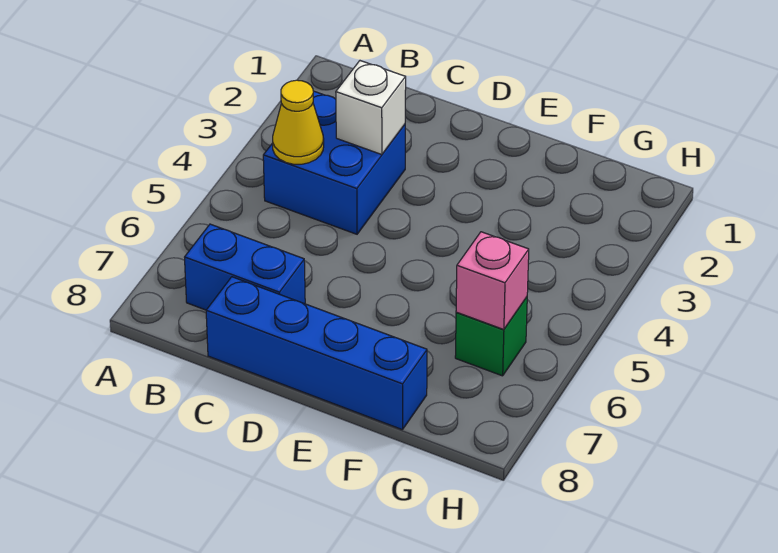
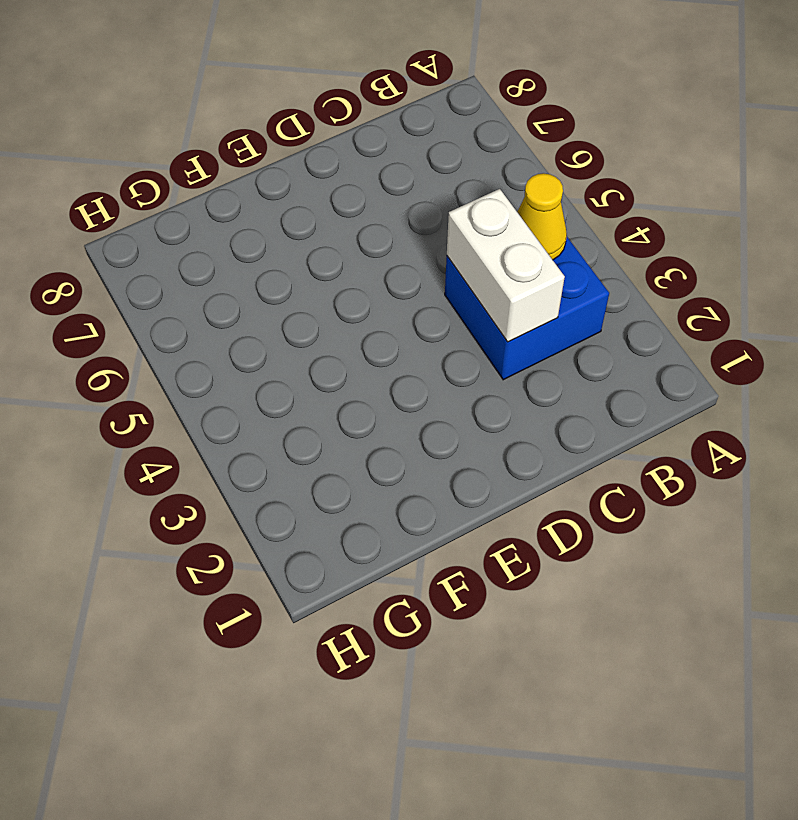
white brick C3:C4 level 2 -> white brick C3 level 2
none -> blue brick B7:C7 level 1
none -> blue brick C8:F8 level 1

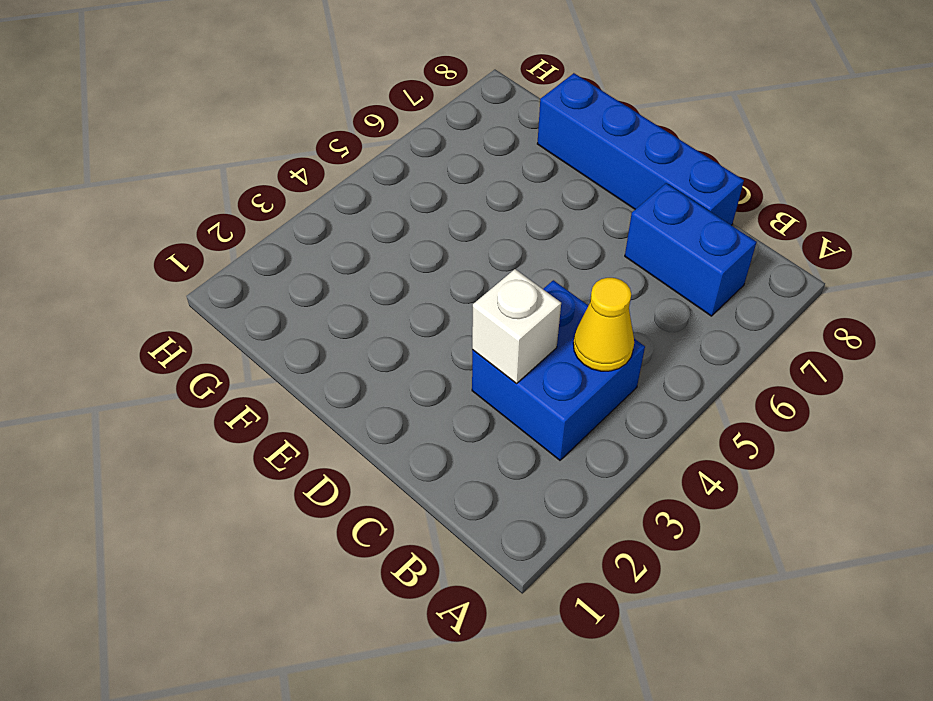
none -> green brick G6 level 1
none -> pink brick G6 level 2

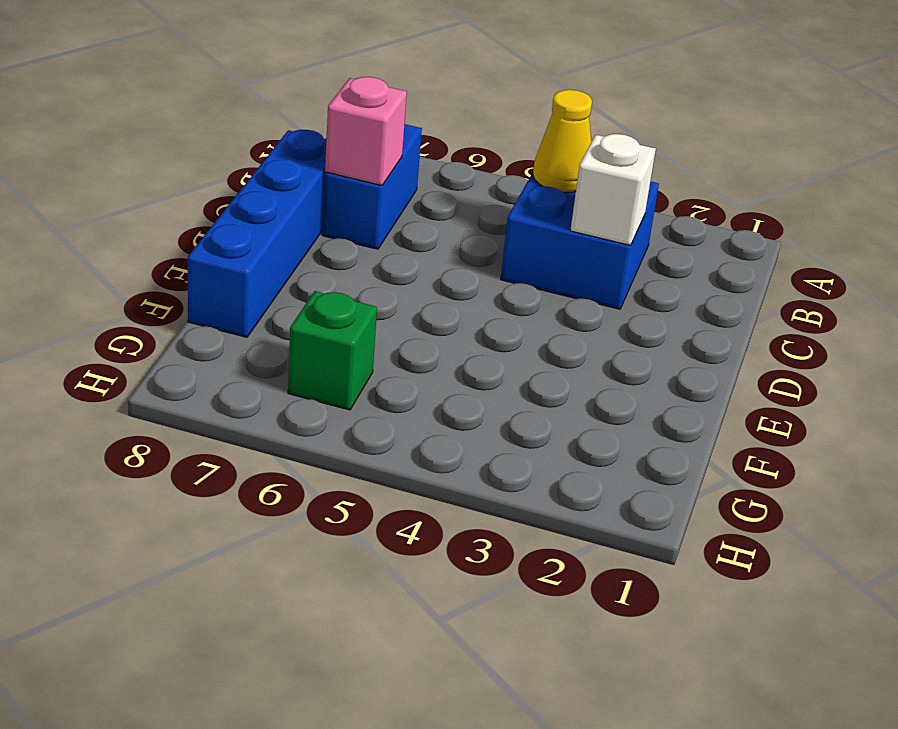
pink brick C7 level 2 -> pink brick G6 level 2

